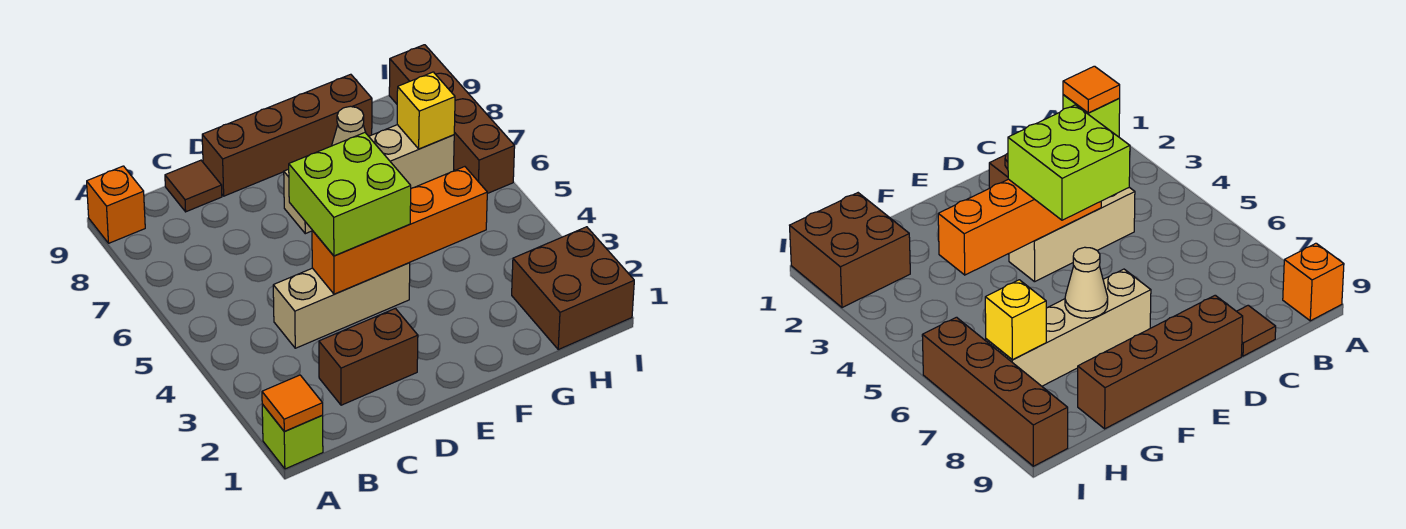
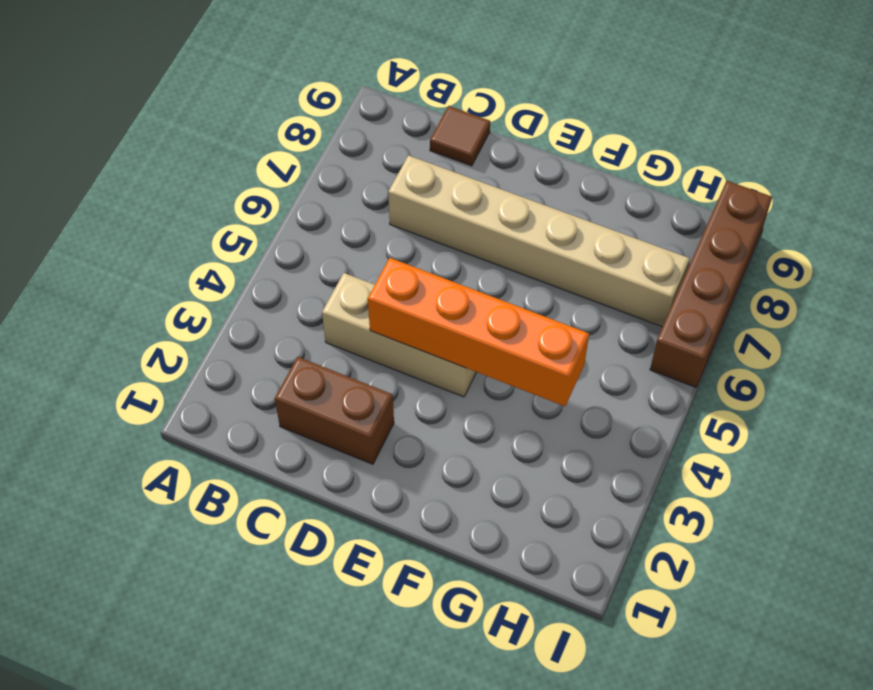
tan brick C7:H7 level 1 -> tan brick E7:H7 level 1
none -> lime brick A1 level 1
none -> orange brick A9 level 1
none -> brown brick D9:G9 level 1

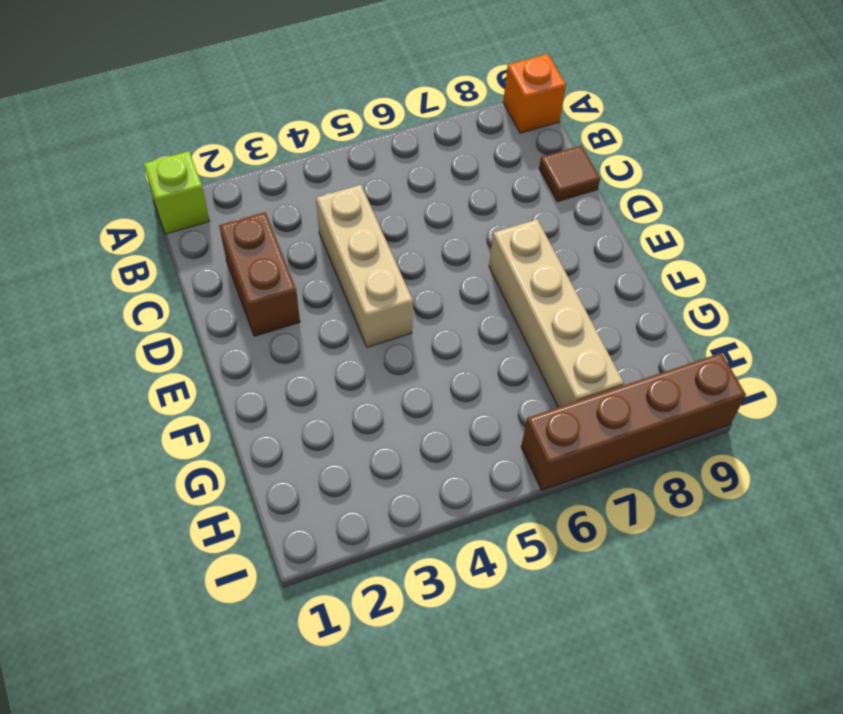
none -> brown brick D9:G9 level 1
none -> brown brick H1:I2 level 1
none -> orange tile A1 level 2

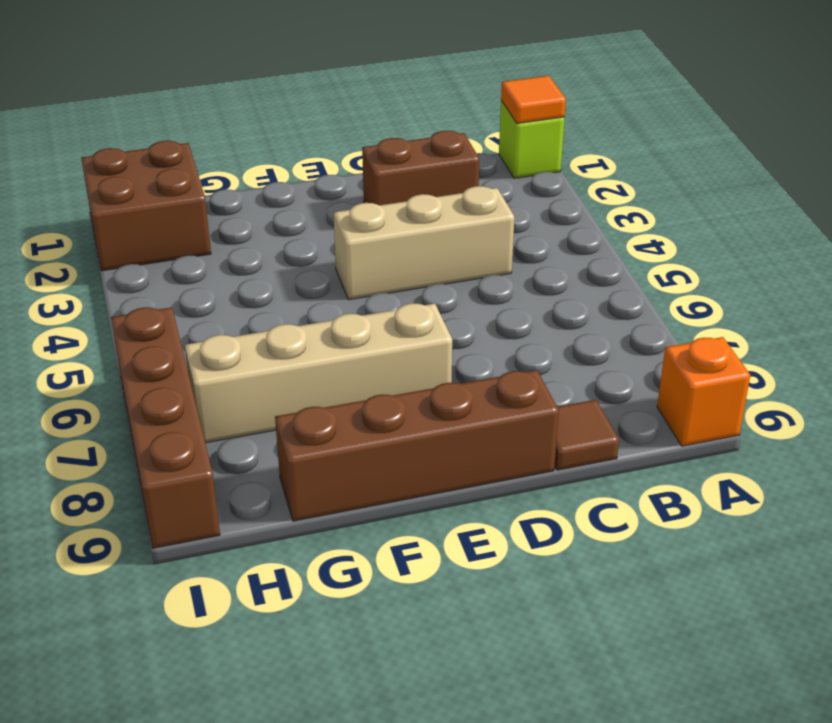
none -> orange brick D4:G4 level 2
none -> tan cone F7 level 2
none -> yellow brick H7 level 2

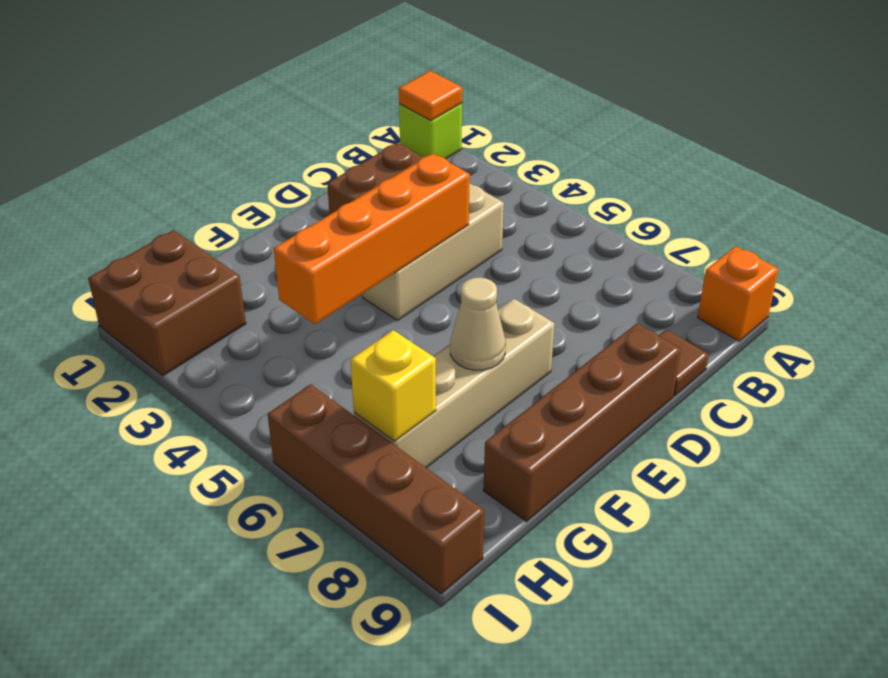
none -> lime brick D4:E5 level 3

